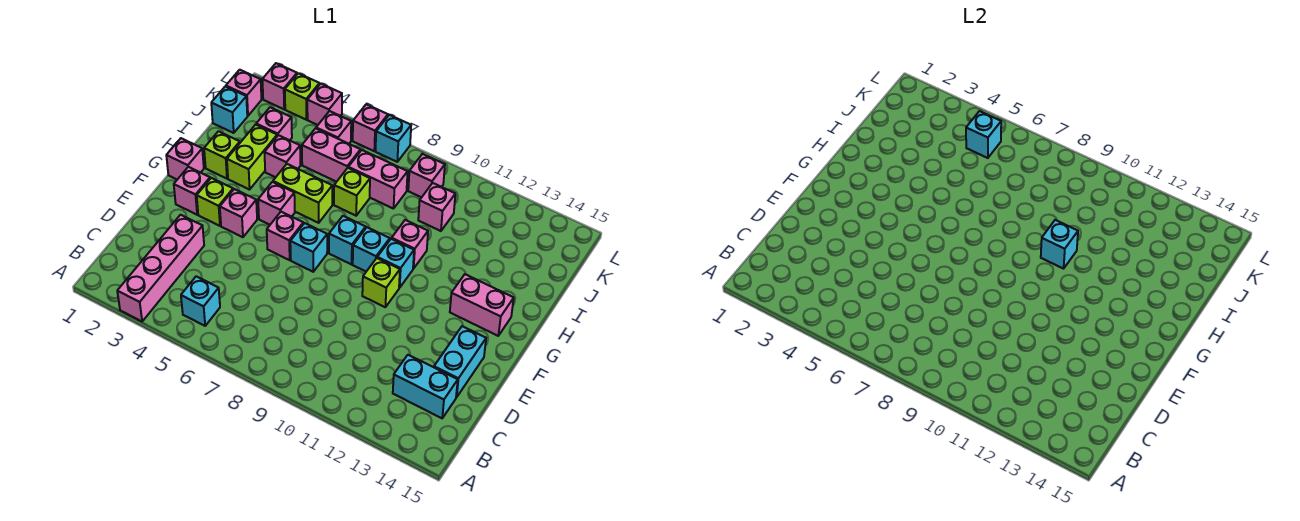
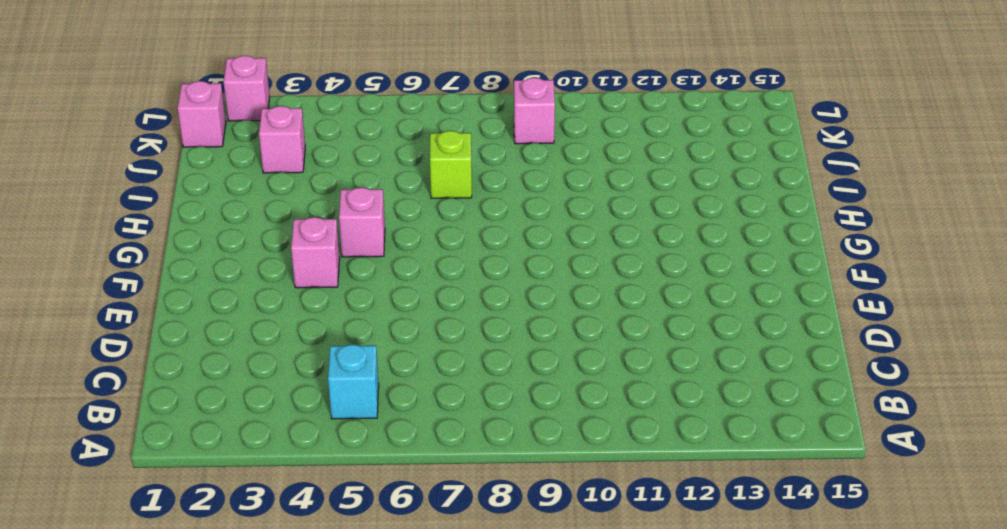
none -> pink brick A3:D3 level 1
none -> cyan brick C13:C14 level 1
none -> cyan brick D14:E14 level 1
none -> pink brick F2 level 1

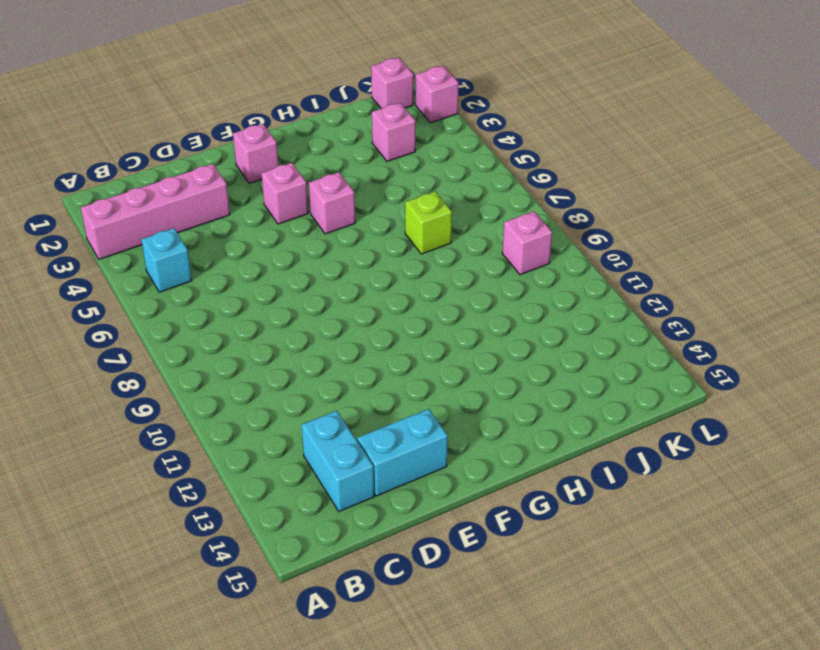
none -> lime brick F3 level 1
none -> pink brick F6 level 1
none -> cyan brick F7 level 1
none -> lime brick F10 level 1

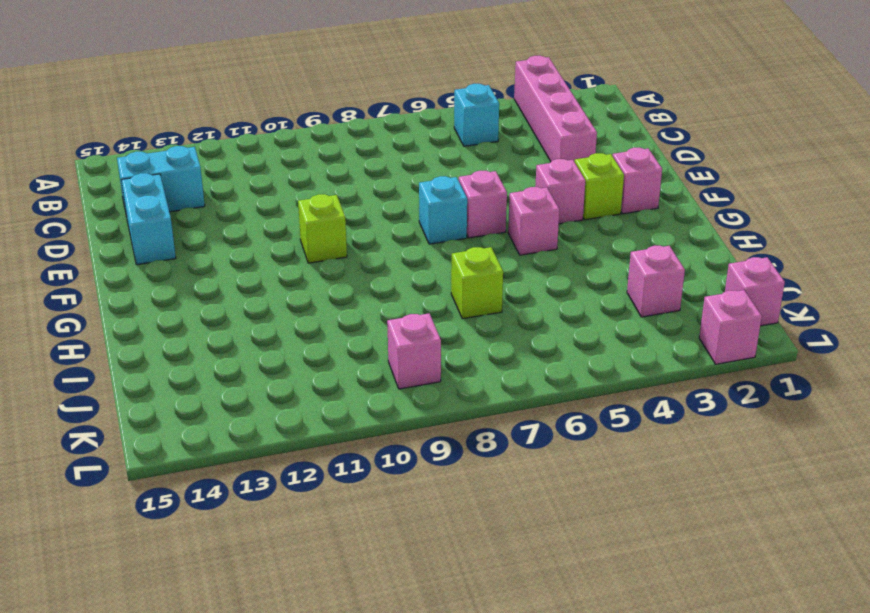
none -> pink brick G1 level 1
none -> cyan brick G8 level 1
none -> cyan brick G9 level 1
none -> cyan brick G10 level 1

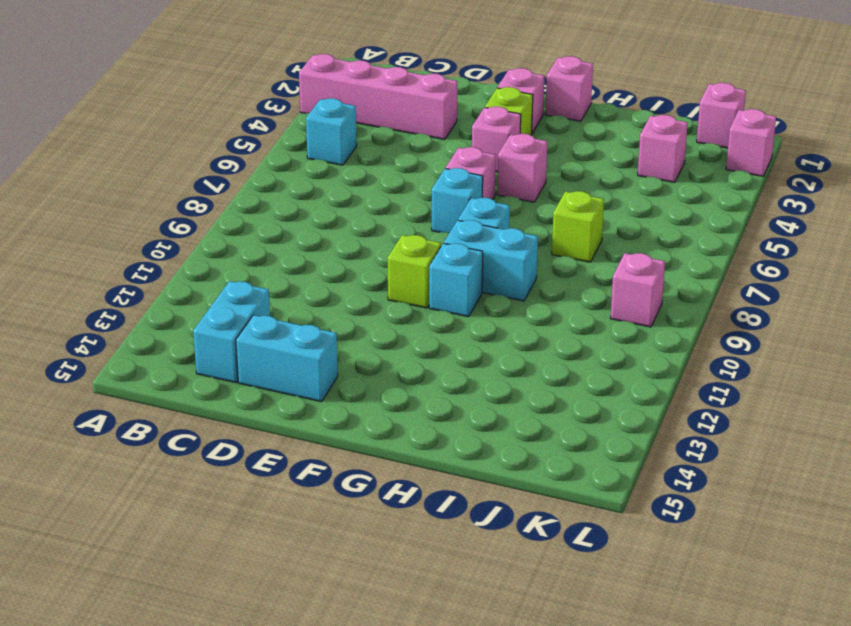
cyan brick G9:H9 level 1 -> cyan brick G9 level 1
none -> pink brick G13:G14 level 1
none -> lime brick H2 level 1
none -> lime brick H3:I3 level 1
none -> lime brick H5:H6 level 1

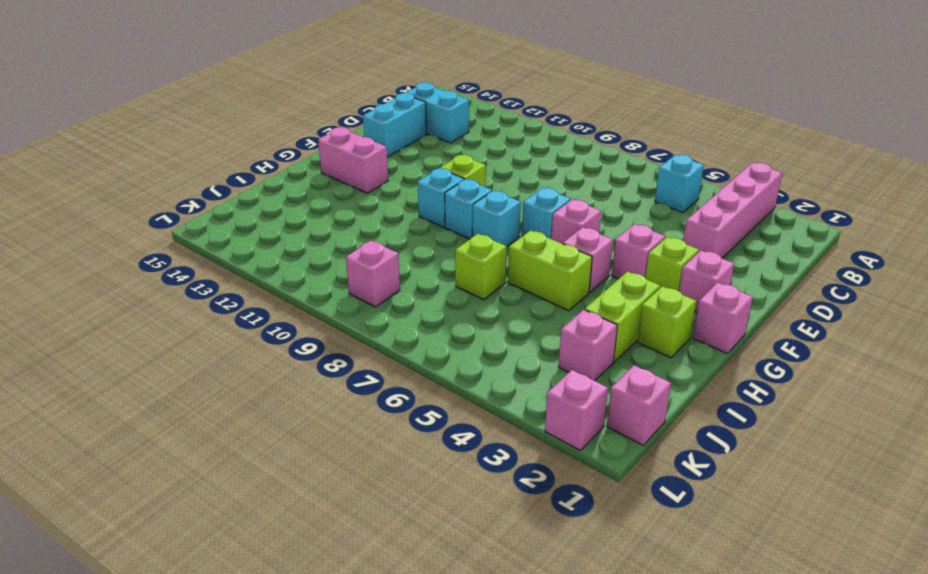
none -> pink brick H10 level 1
none -> pink brick I4 level 1
none -> cyan brick J1 level 1
none -> pink brick J5:J6 level 1

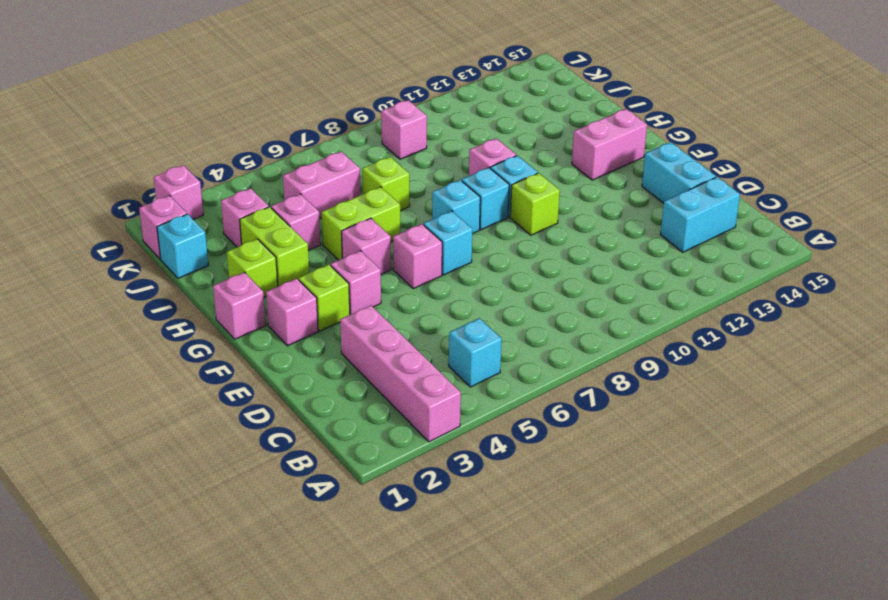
none -> pink brick J7:J8 level 1
none -> pink brick J10 level 1
none -> pink brick K5 level 1
none -> lime brick L3 level 1

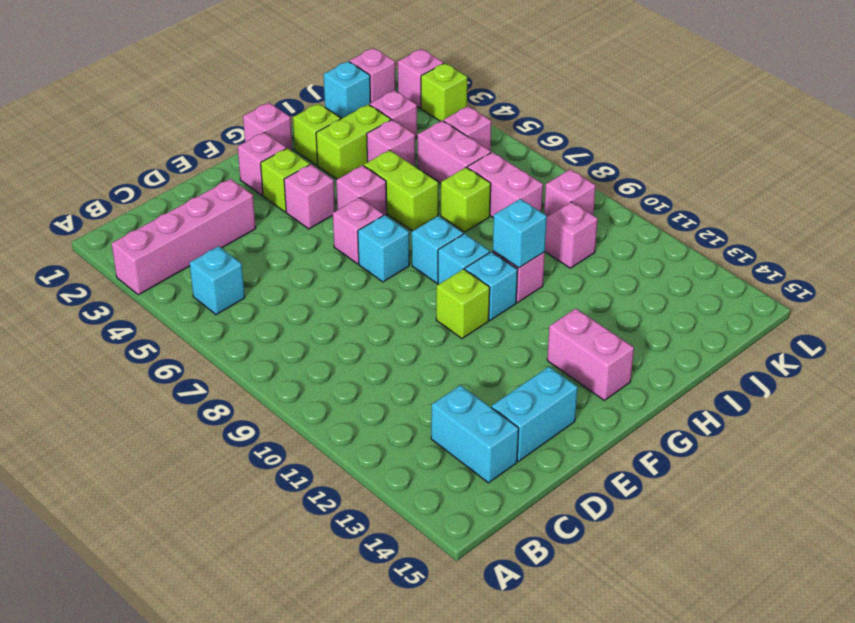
none -> pink brick L4 level 1
none -> pink brick L6 level 1
none -> cyan brick L7 level 1
none -> cyan brick K5 level 2

